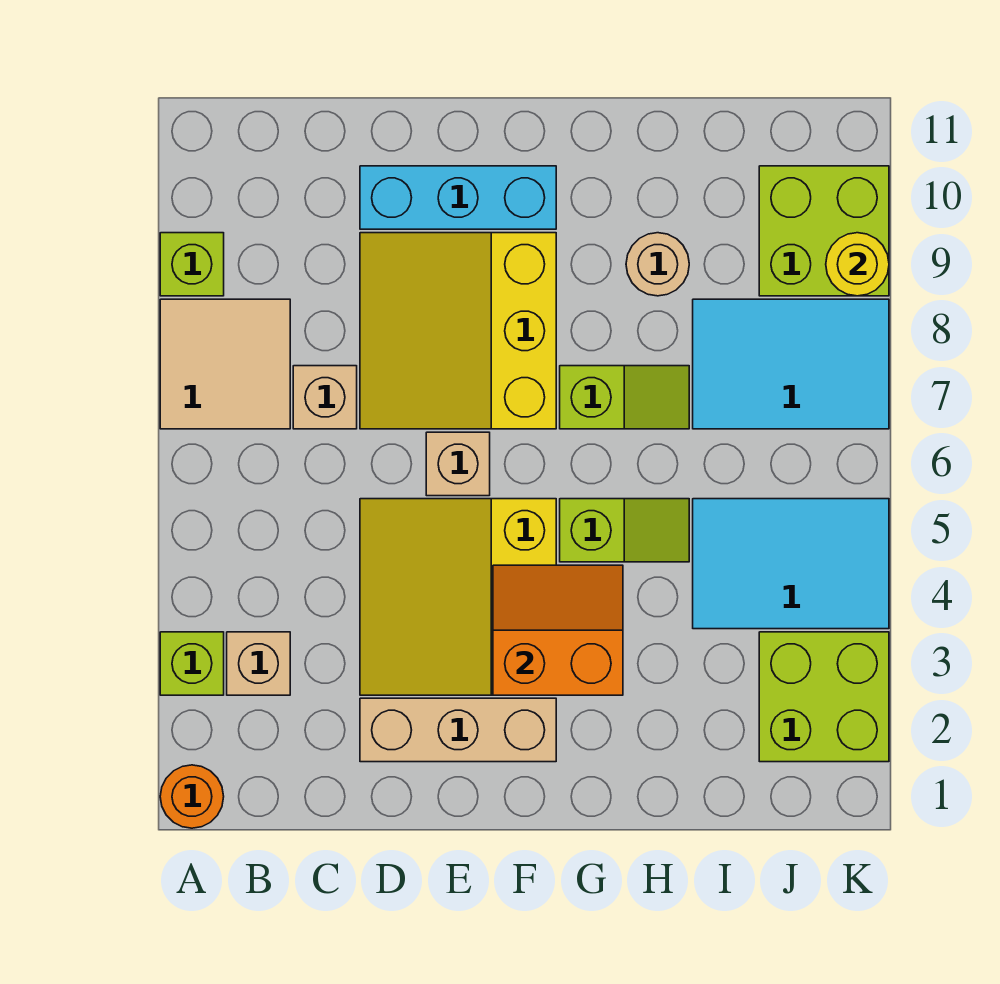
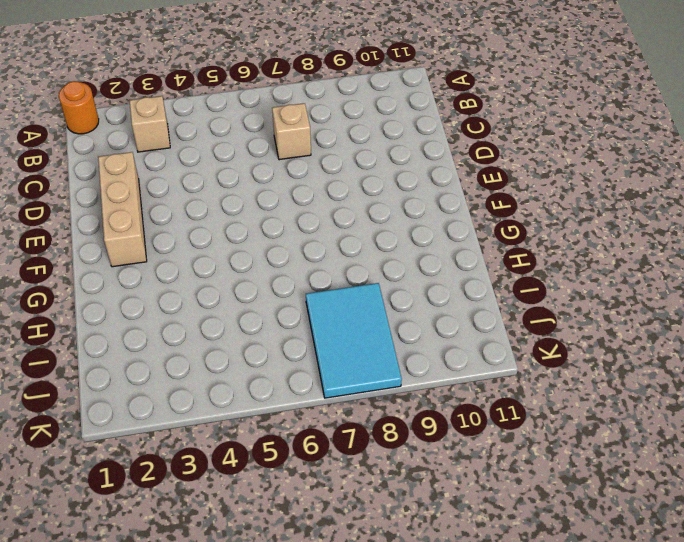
none -> lime brick A3 level 1
none -> tan tile A7:B8 level 1
none -> lime brick A9 level 1

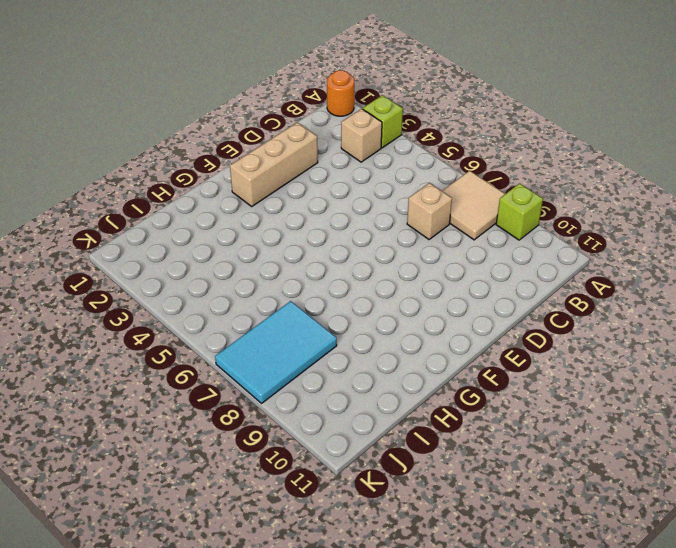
none -> yellow slope D3:F5 level 1 top F
none -> yellow slope D7:F9 level 1 top F
none -> cyan brick D10:F10 level 1

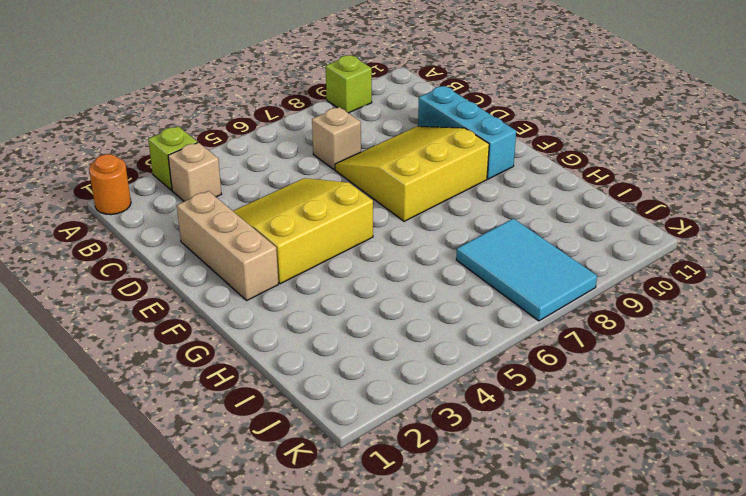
none -> tan tile A7:B8 level 1
none -> tan brick E6 level 1
none -> lime slope G5:H5 level 1 top G

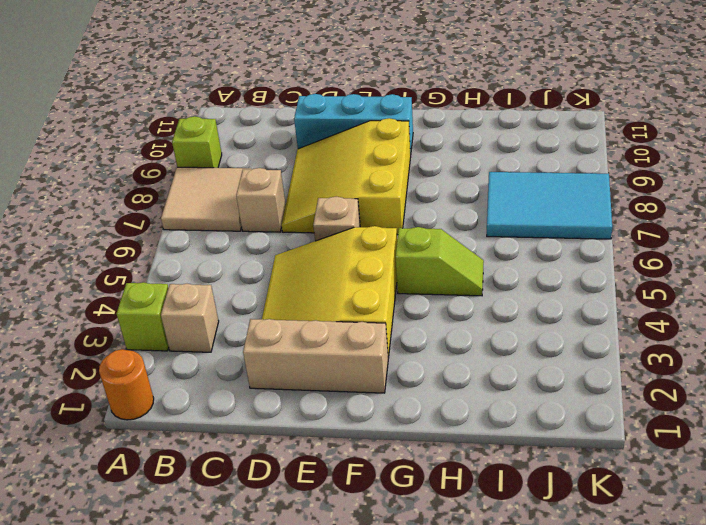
none -> lime slope G7:H7 level 1 top G
none -> tan round brick H9 level 1
none -> cyan tile I4:K5 level 1

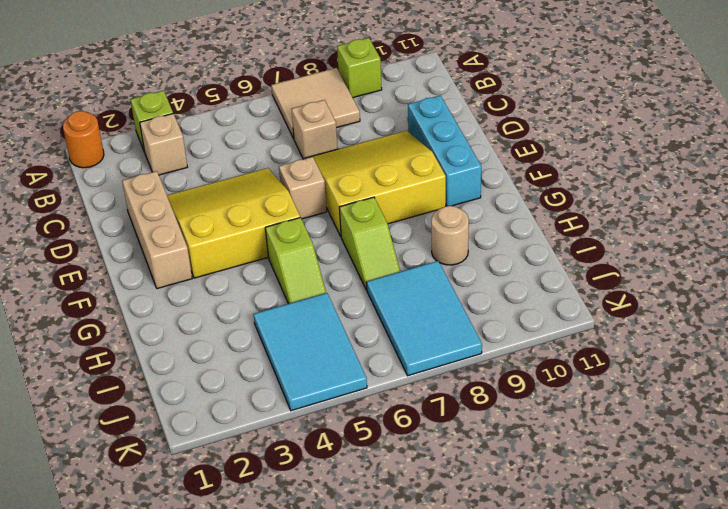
none -> lime brick J2:K3 level 1
none -> lime brick J9:K10 level 1
none -> orange slope F3:G4 level 2 top 3

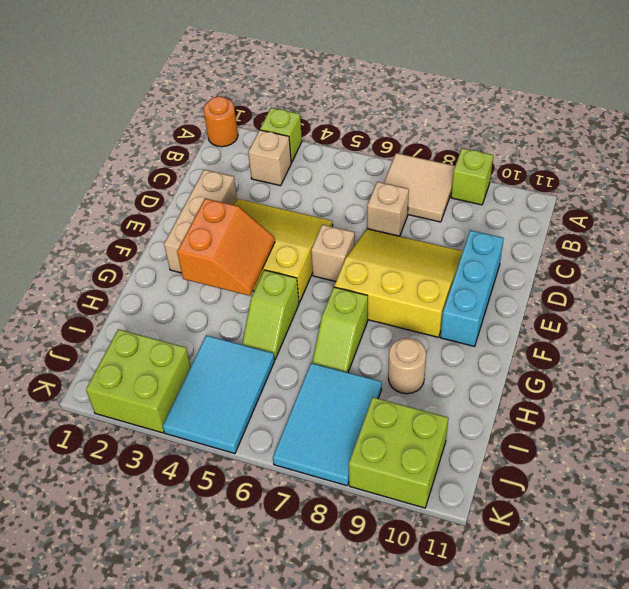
none -> yellow round brick K9 level 2

